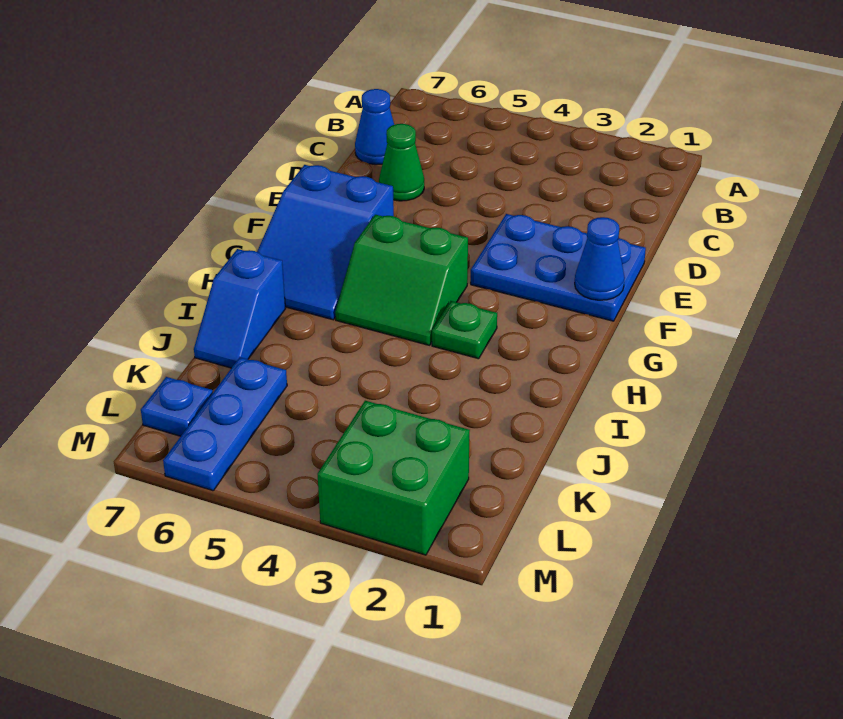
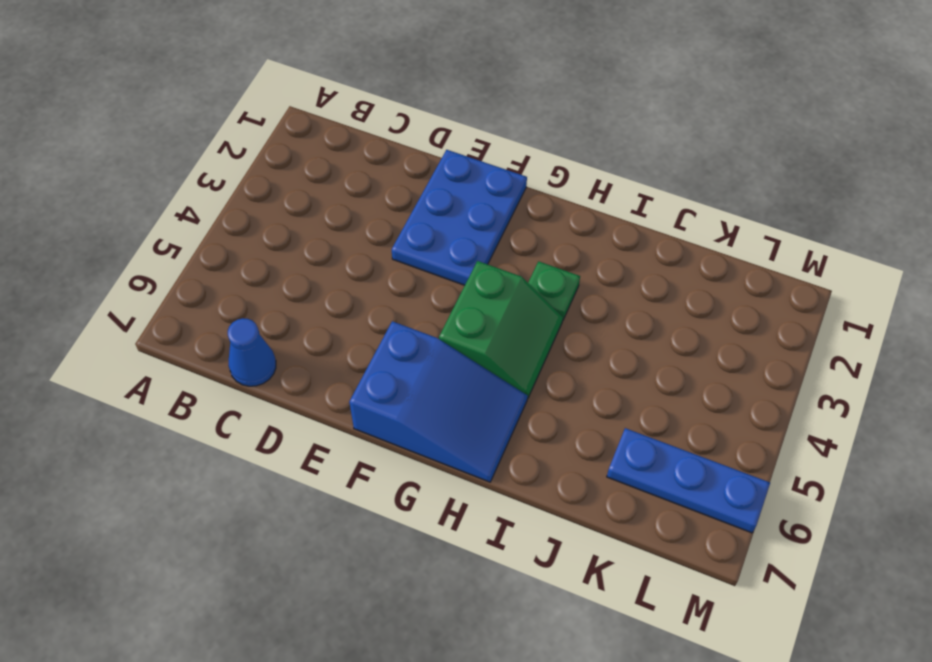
none -> green cone D6 level 1
none -> blue slope I7:J7 level 1 top I

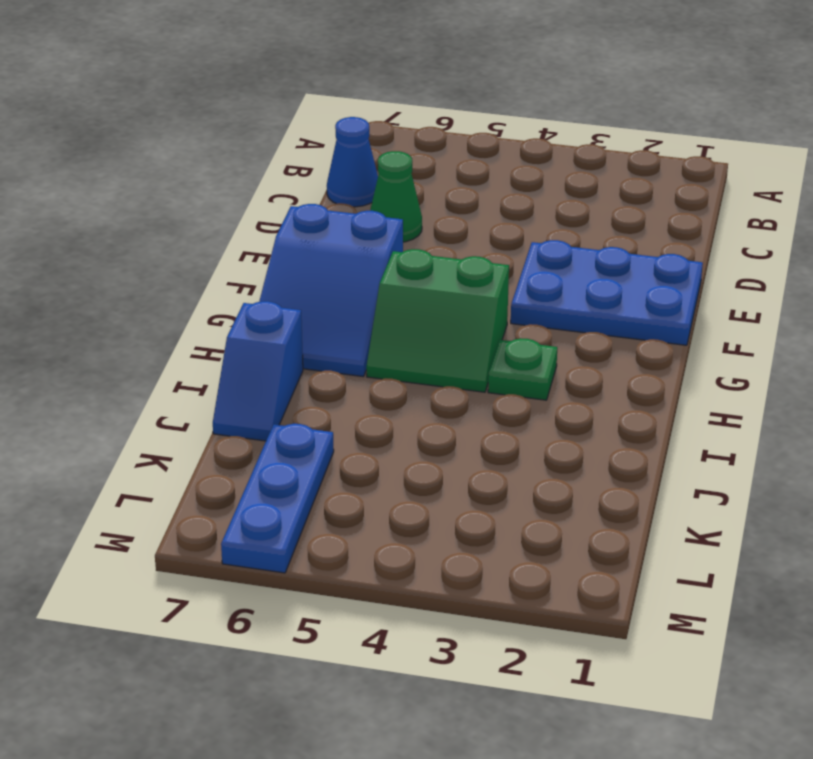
none -> green brick L2:M3 level 1
none -> blue plate L7 level 1

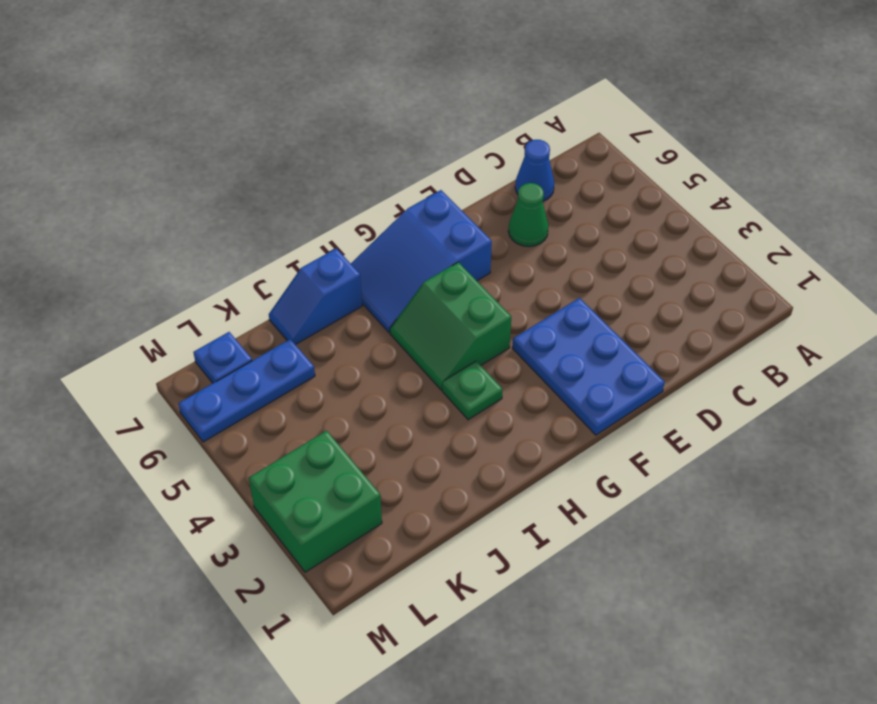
none -> blue cone F1 level 2

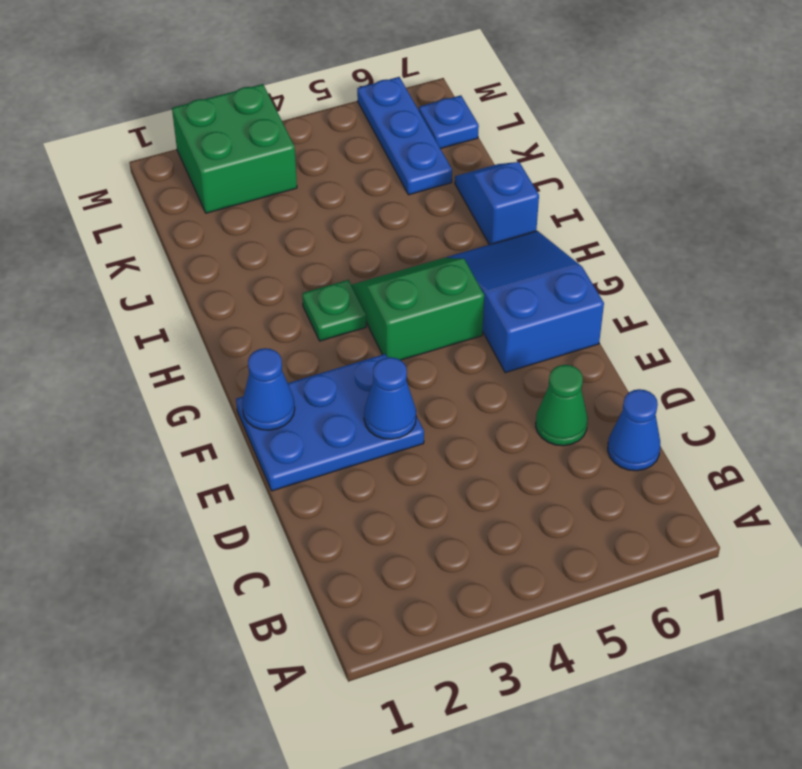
blue cone E3 level 2 -> none

